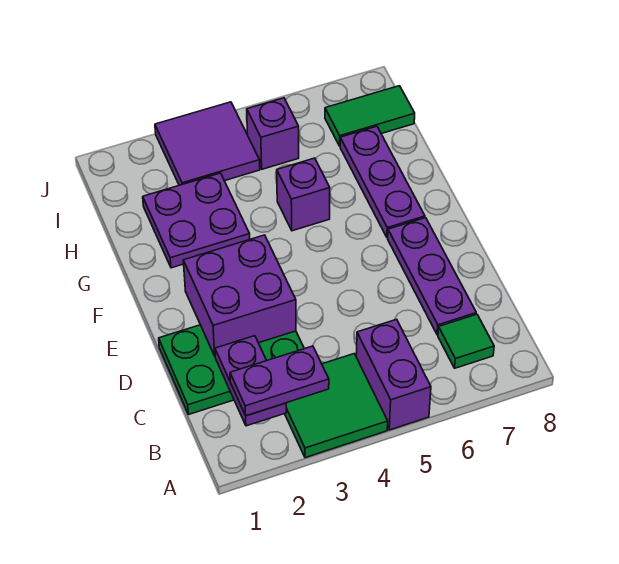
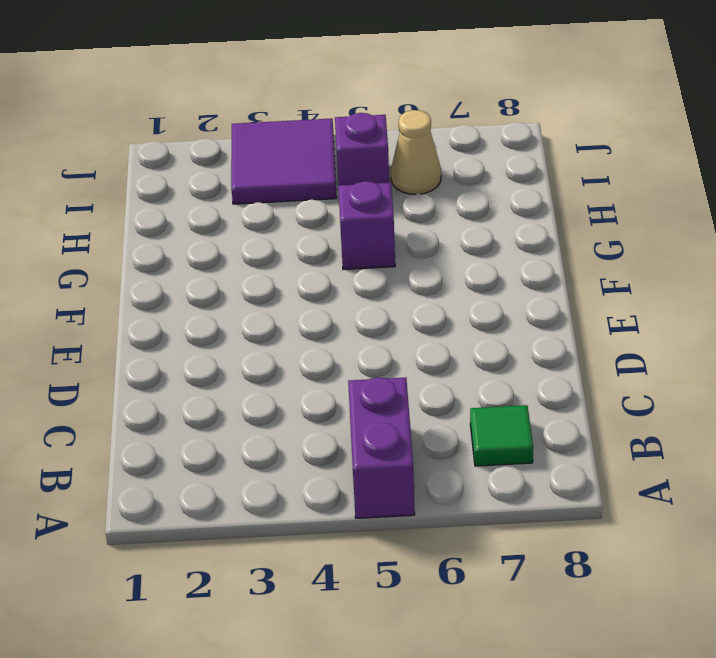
tan cone I6 level 1 -> none
none -> green tile A3:B4 level 1
none -> green plate C1:D3 level 1
none -> purple plate C7:E7 level 1

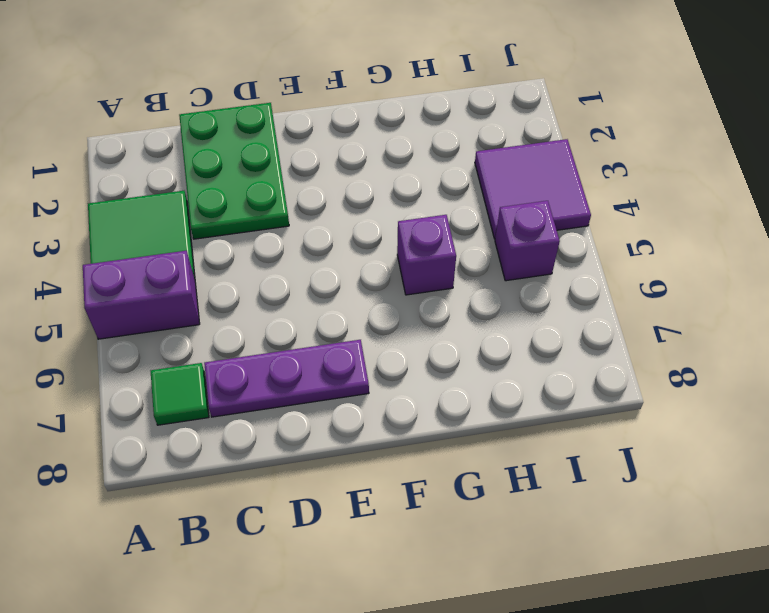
none -> purple plate F7:H7 level 1
none -> purple plate G2:H3 level 1
none -> green tile I7:I8 level 1

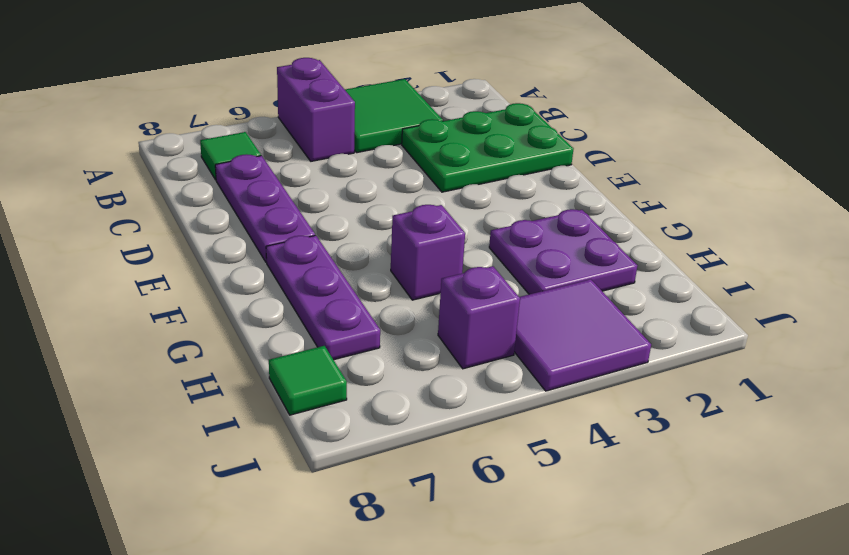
green tile I8 level 1 -> green tile I7:I8 level 1
none -> purple plate B2:C2 level 2
none -> purple brick D2:E3 level 2
none -> purple plate B2:B3 level 3

